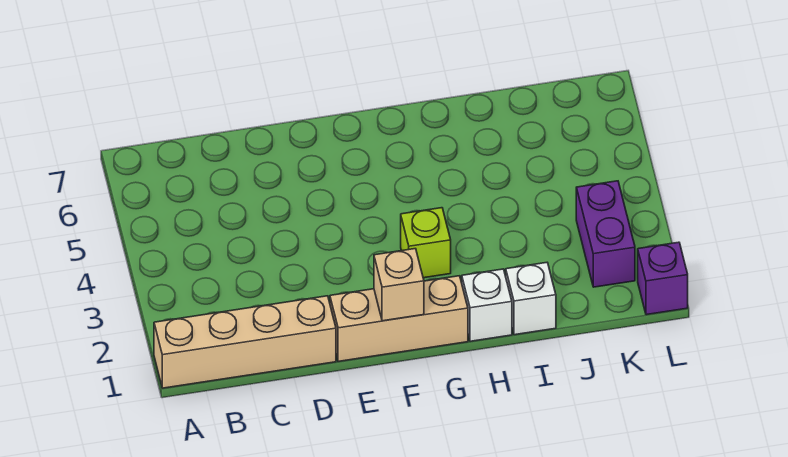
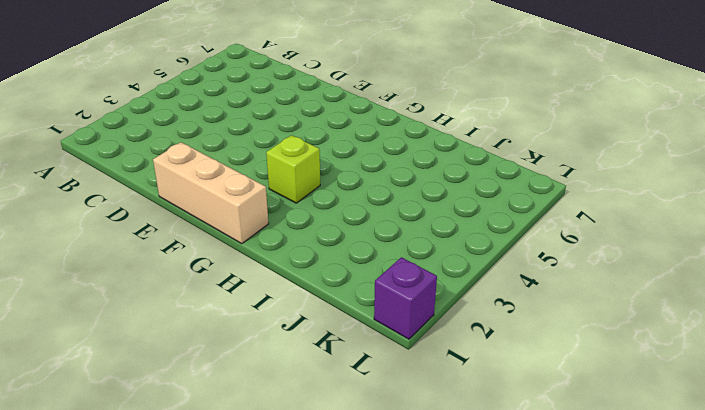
none -> tan brick A1:D1 level 1
none -> white brick H1 level 1

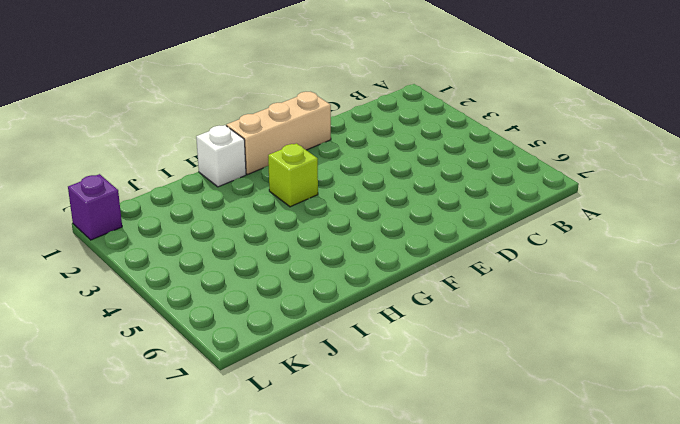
none -> tan brick A1:D1 level 1
none -> white brick I1 level 1

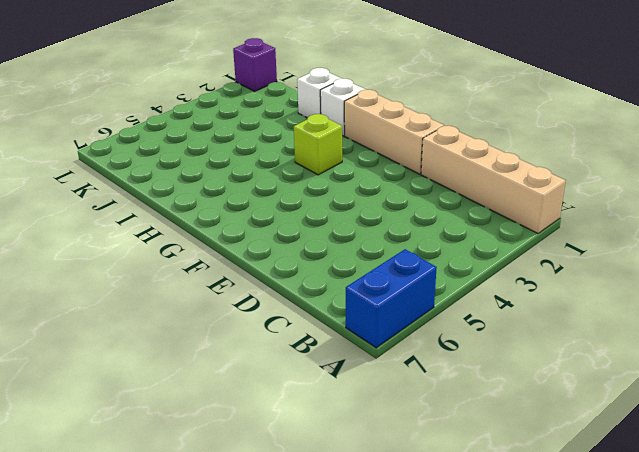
blue brick A6:A7 level 1 -> none
none -> purple brick K2:K3 level 1
none -> tan brick F1 level 2

